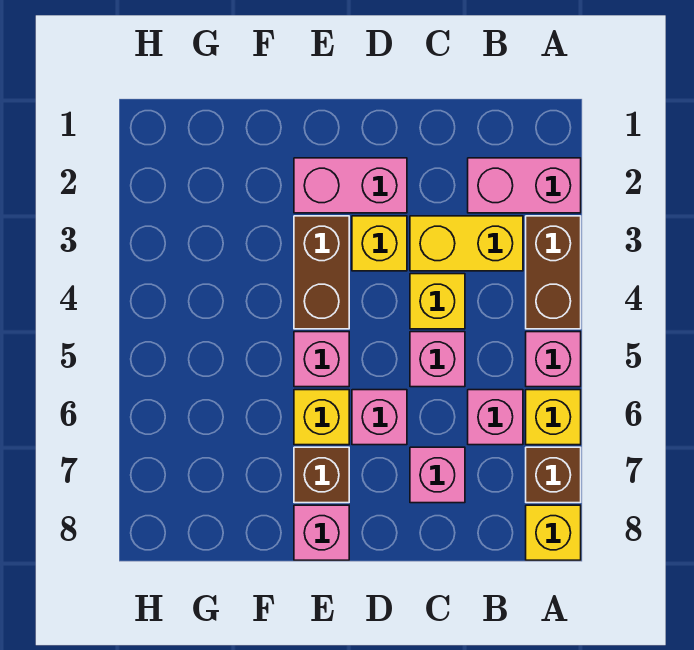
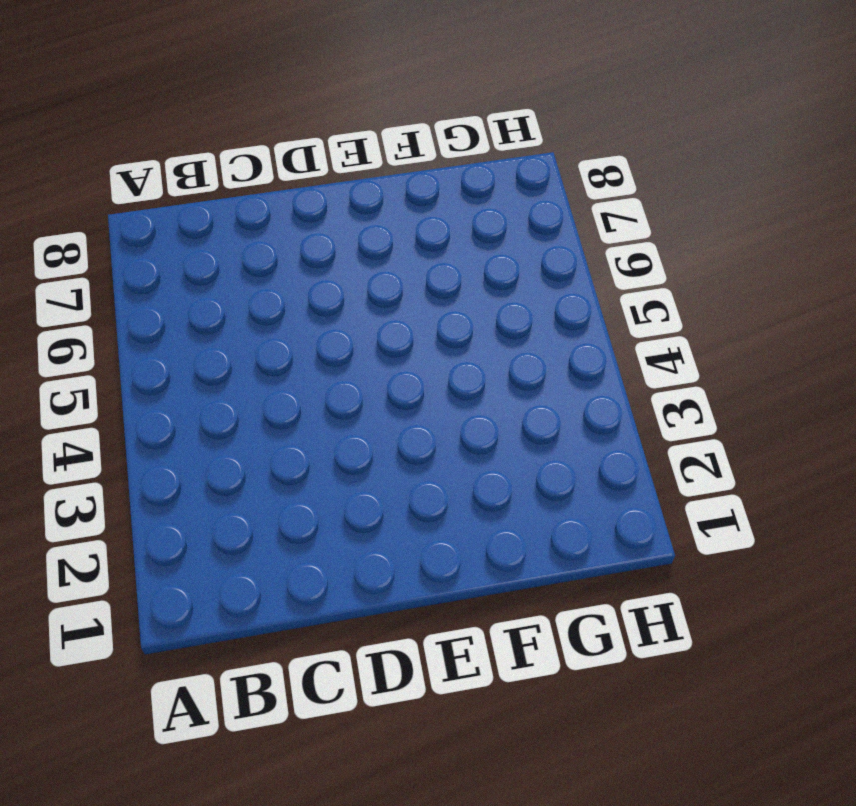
none -> pink brick A2:B2 level 1
none -> brown brick A3:A4 level 1
none -> pink brick A5 level 1

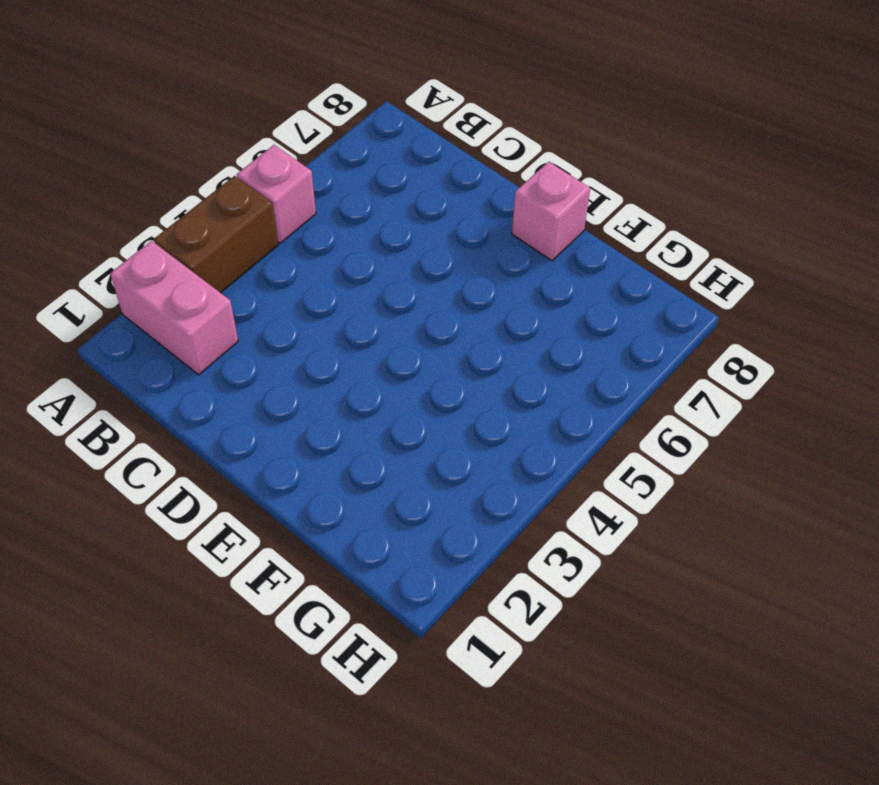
none -> yellow brick A6 level 1
none -> brown brick A7 level 1
none -> yellow brick A8 level 1

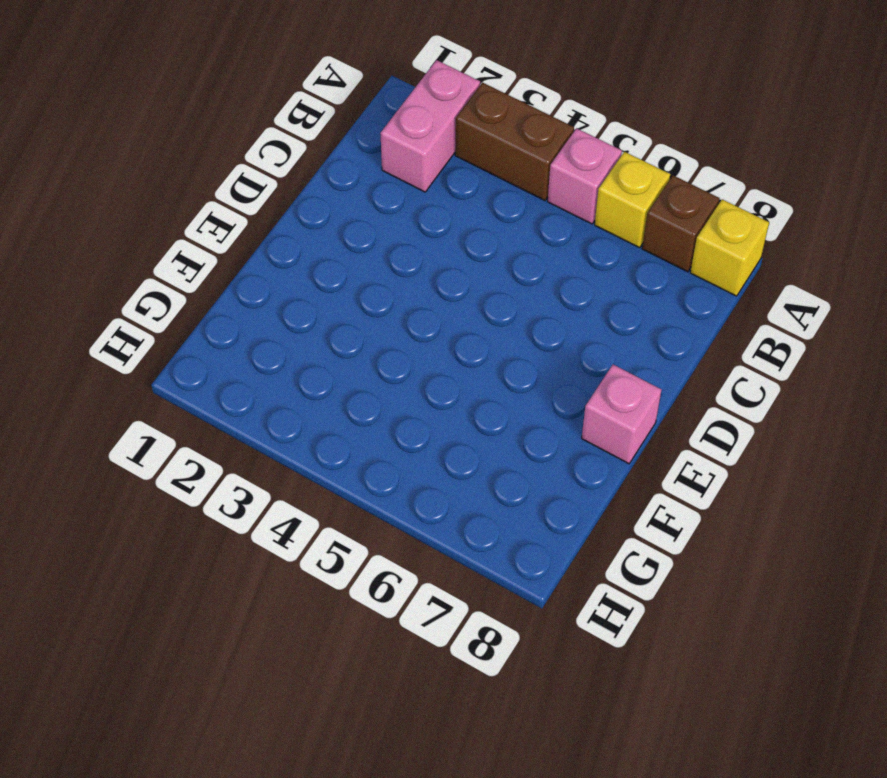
none -> yellow brick B3:C3 level 1
none -> pink brick B6 level 1
none -> yellow brick C4 level 1

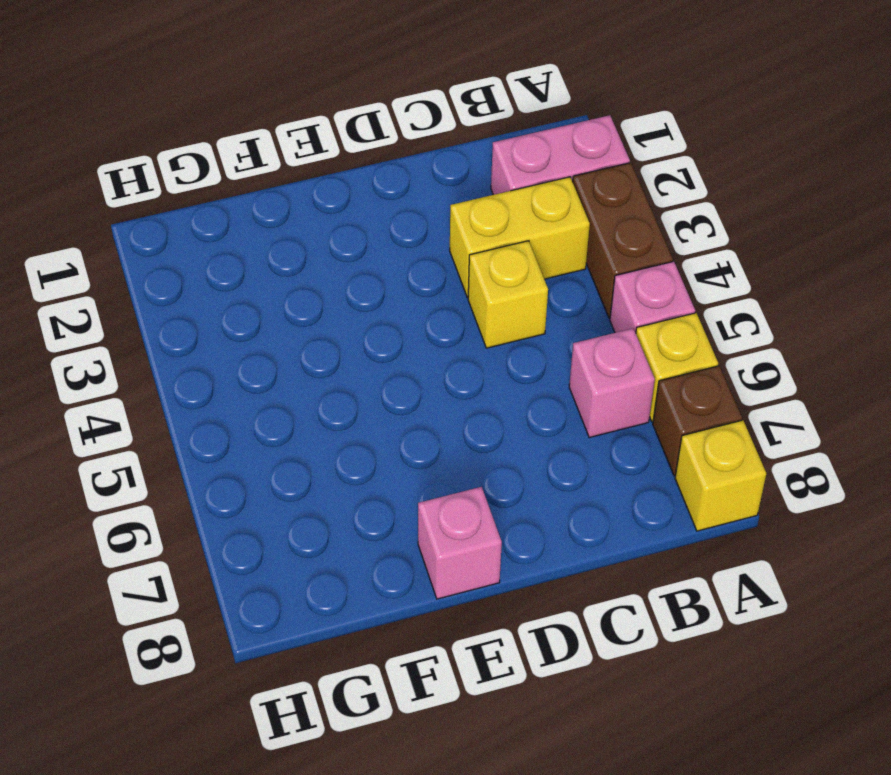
none -> pink brick C5 level 1
none -> pink brick C7 level 1
none -> pink brick D2:E2 level 1

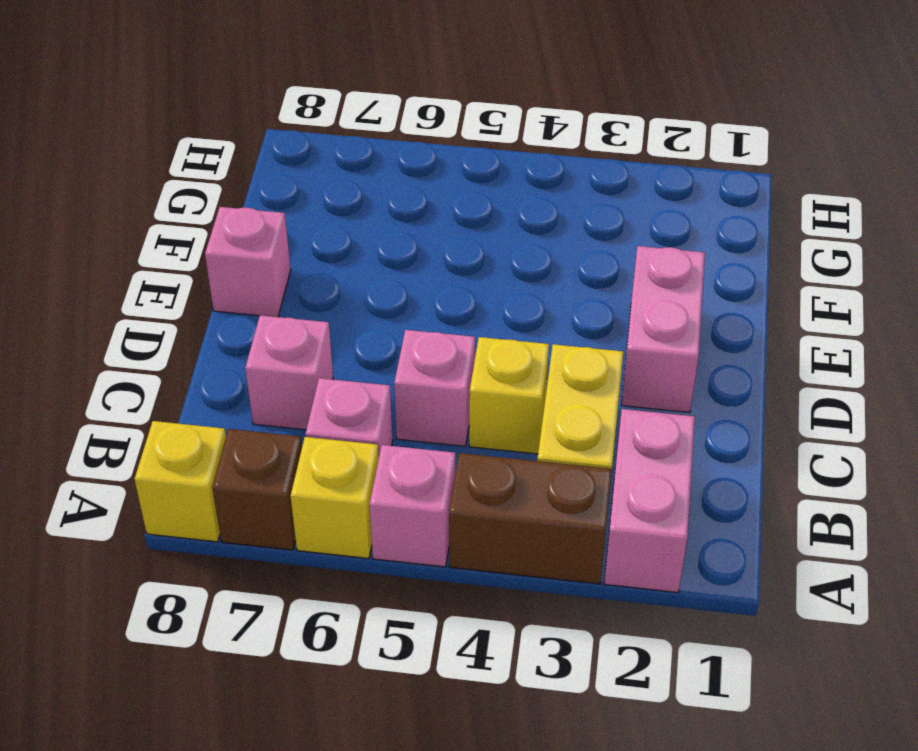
none -> yellow brick D3 level 1
none -> pink brick D6 level 1
none -> brown brick E3:E4 level 1

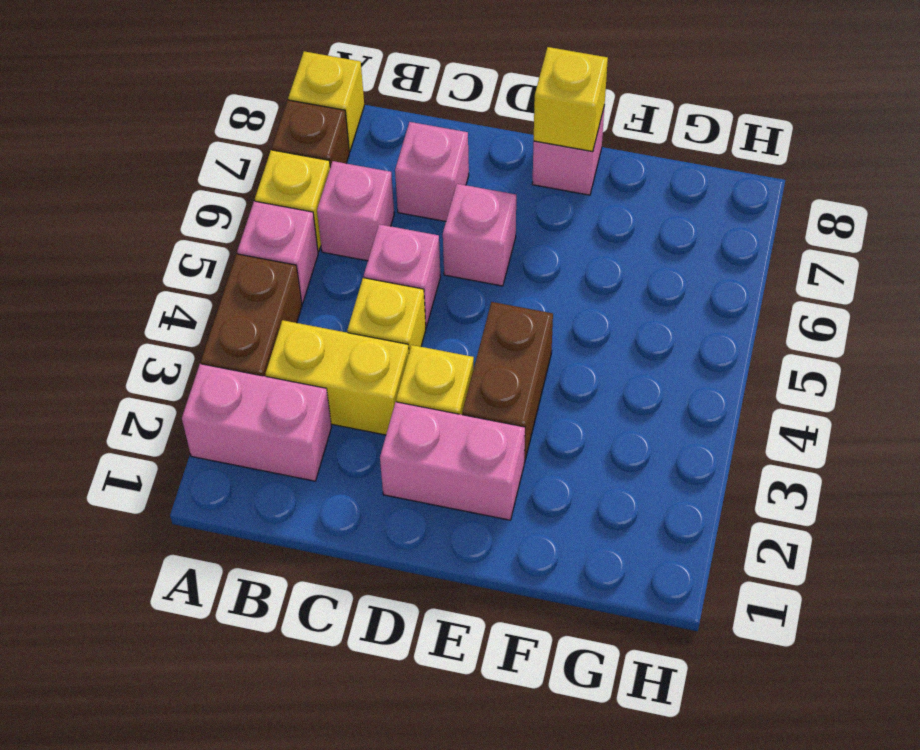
yellow brick E8 level 2 -> yellow brick E6 level 1
none -> pink brick E5 level 1
none -> brown brick E7 level 1

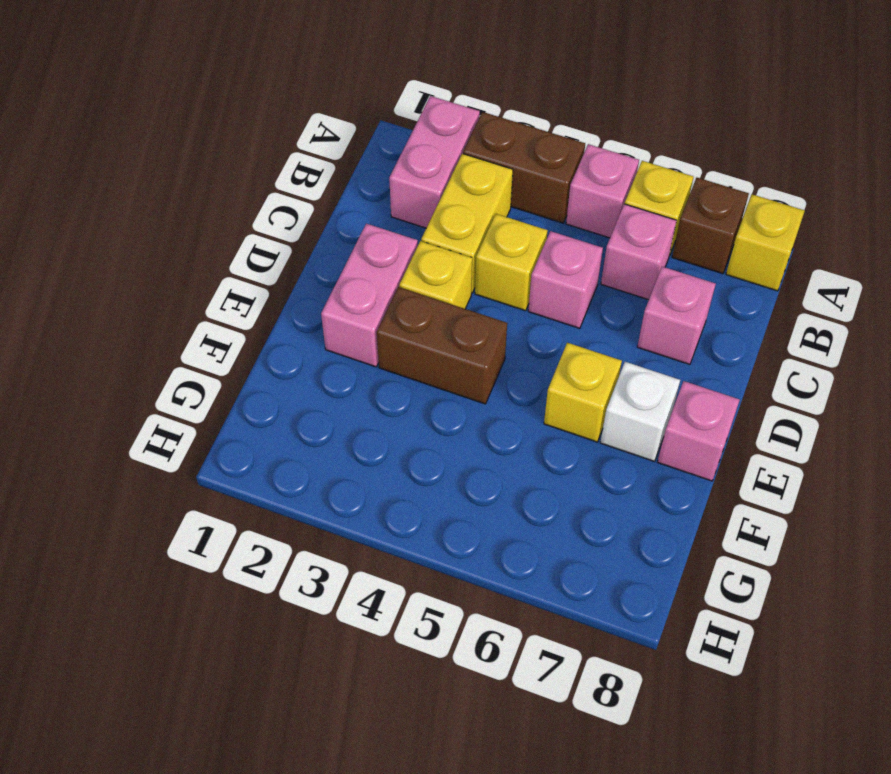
white brick E7 level 1 -> brown brick E7 level 1
none -> pink brick D6 level 1
none -> pink brick E5 level 1

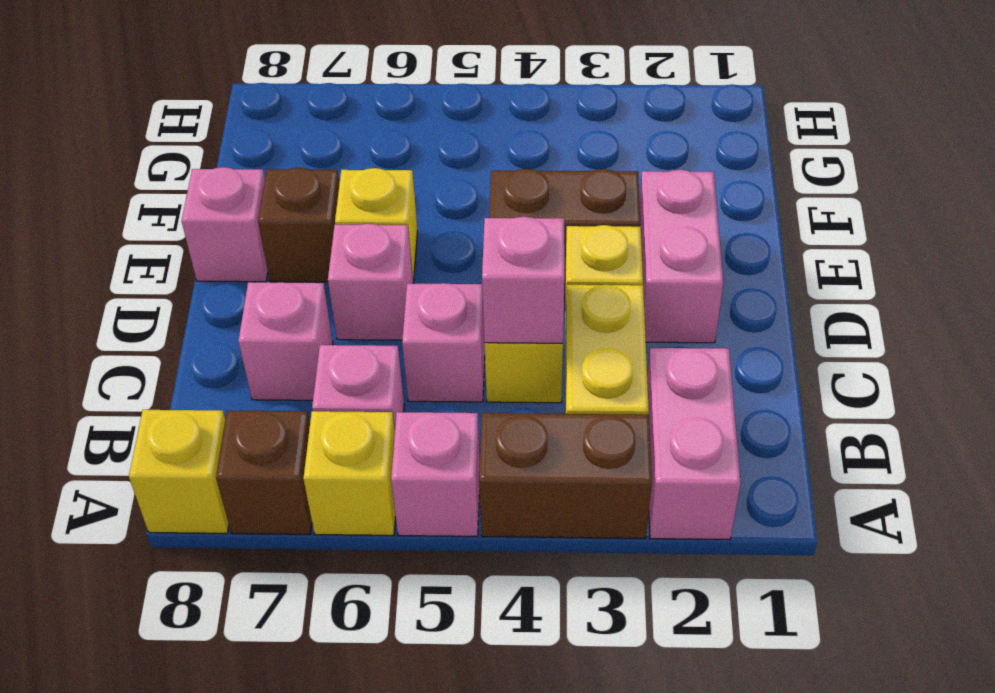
pink brick C4 level 2 -> pink brick E5 level 1

